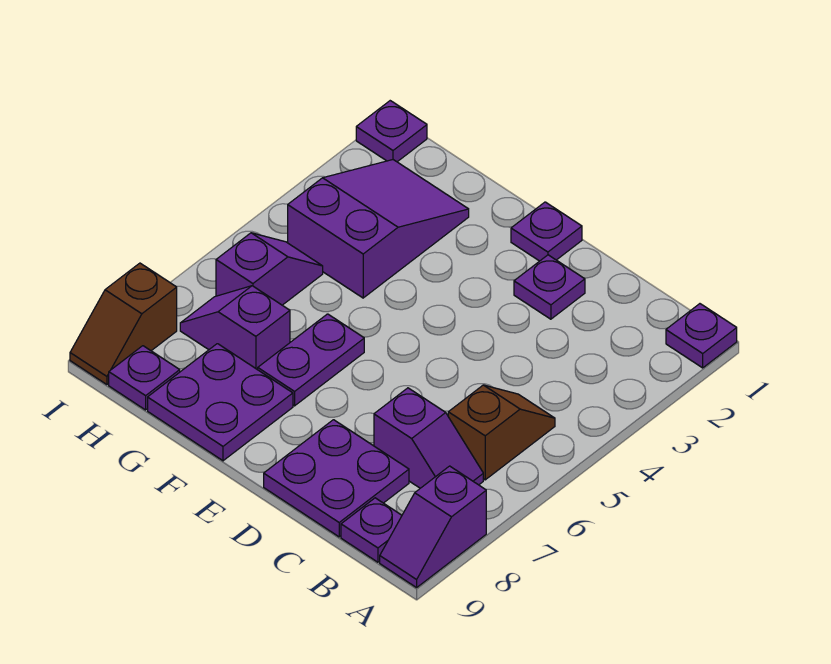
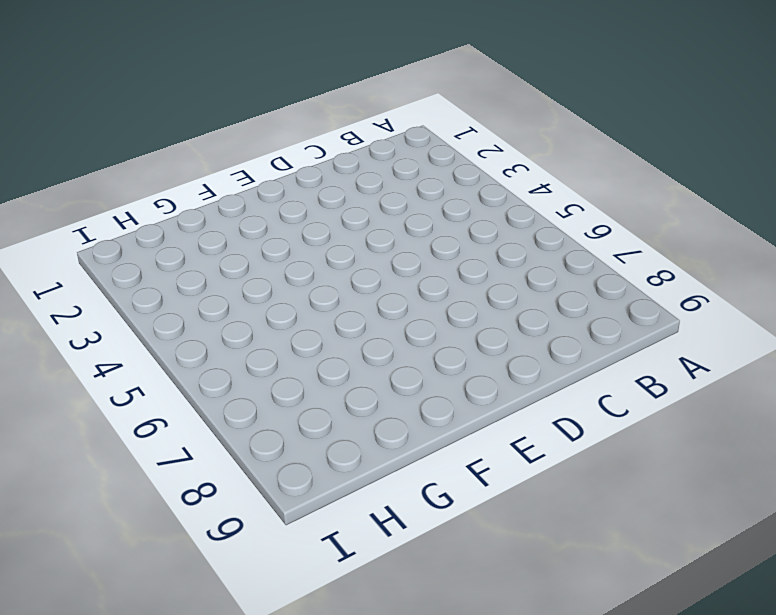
none -> purple plate A1 level 1
none -> purple slope A8:A9 level 1 top 8
none -> brown slope B5:B6 level 1 top 6

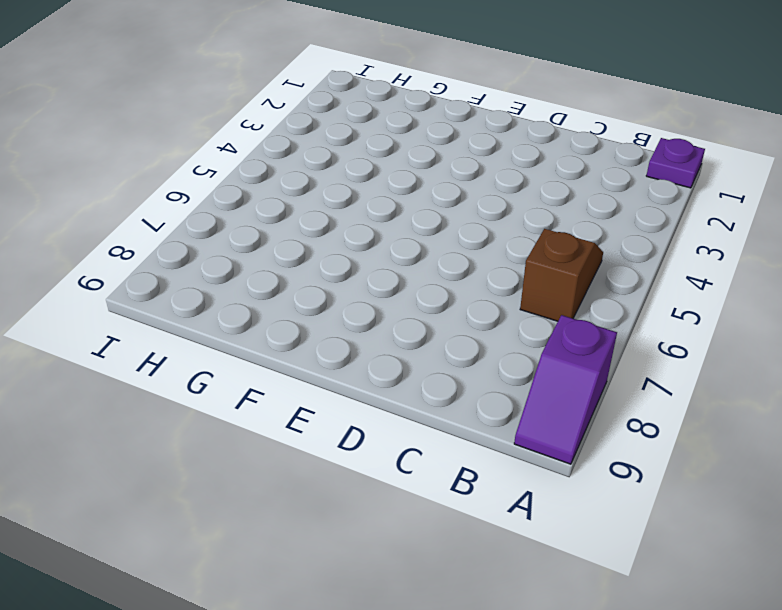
none -> purple slope B7:C7 level 1 top C
none -> purple plate B9 level 1
none -> purple plate C8:D9 level 1

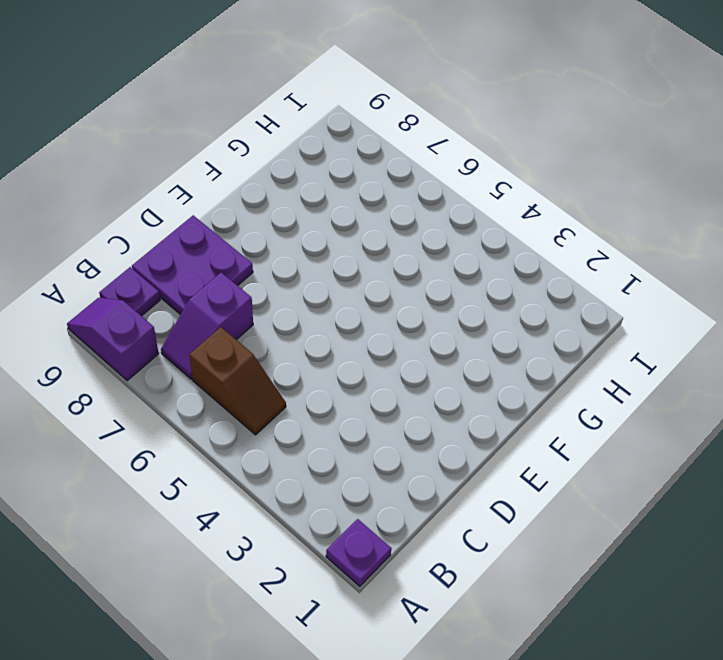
none -> purple plate D2 level 1
none -> purple plate E1 level 1
none -> purple plate F6:F7 level 1

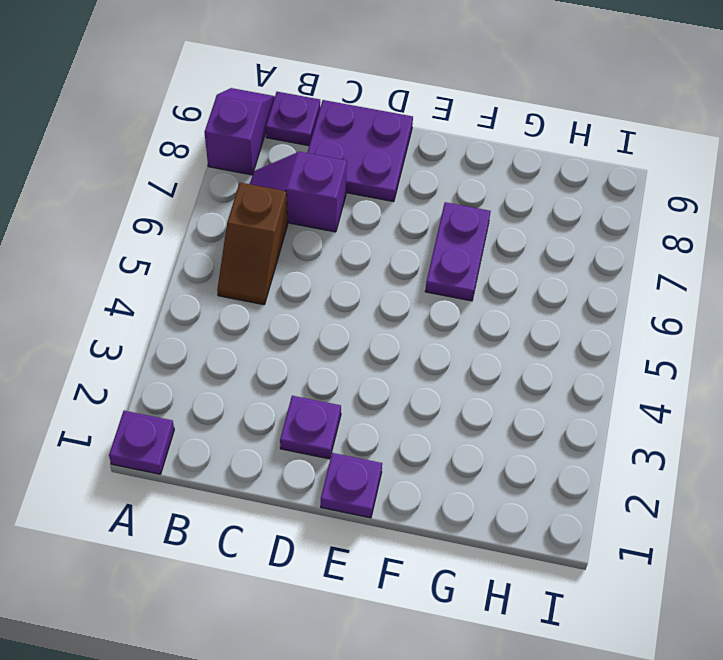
none -> purple plate F8:G9 level 1
none -> purple slope G2:H4 level 1 top 4
none -> purple slope G7:H7 level 1 top G

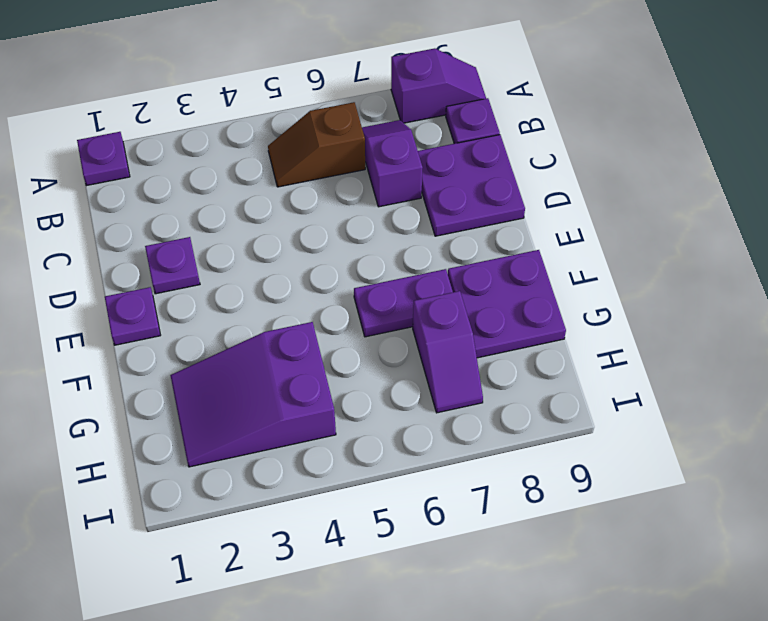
none -> purple slope H5:H6 level 1 top 6
none -> purple plate H9 level 1
none -> purple plate I1 level 1

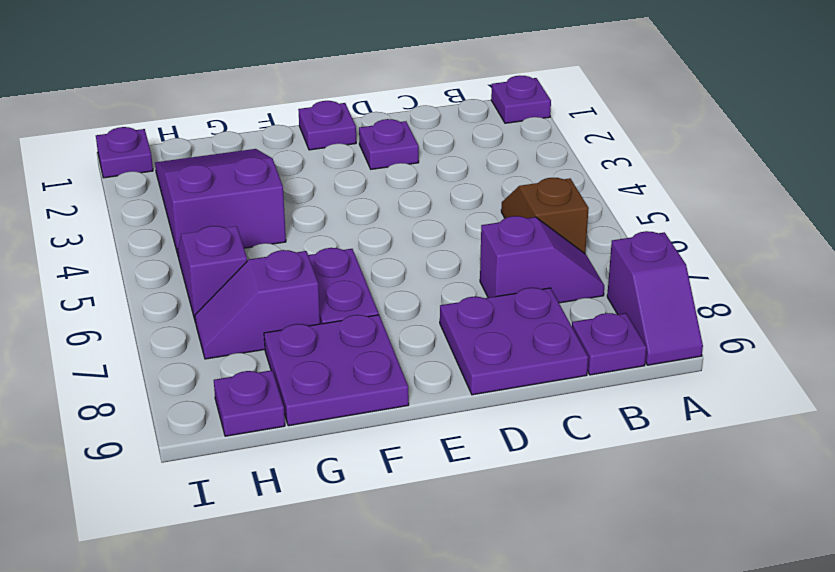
none -> brown slope I8:I9 level 1 top 8

